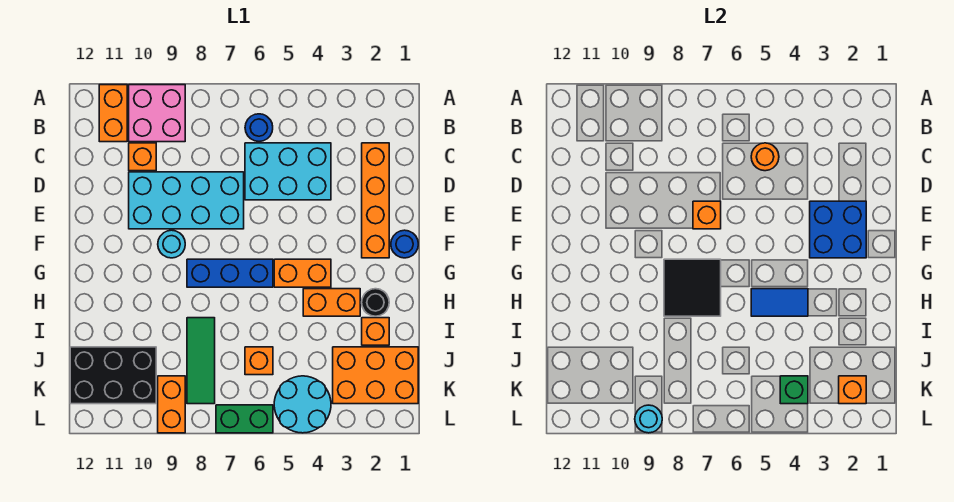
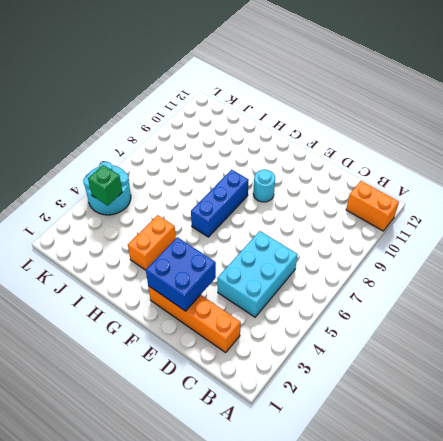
none -> pink brick A9:B10 level 1
none -> blue round brick B6 level 1
none -> orange brick C10 level 1

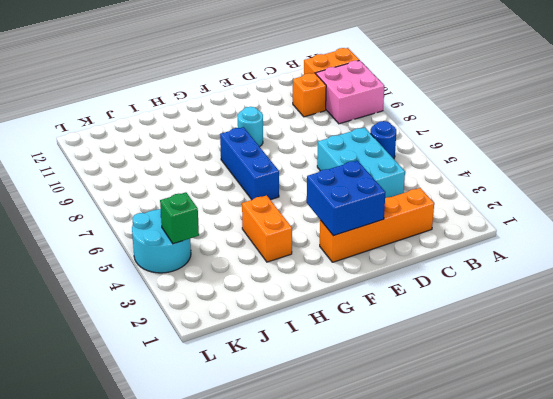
none -> cyan brick D7:E10 level 1
none -> blue round brick F1 level 1
none -> orange brick G4:G5 level 1

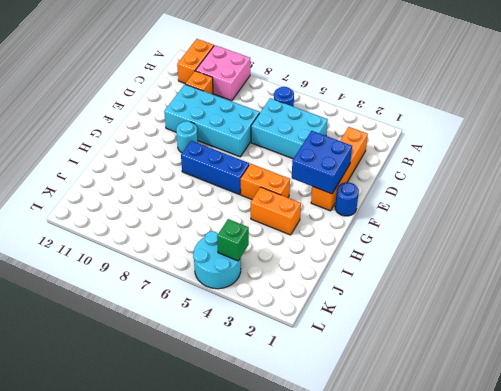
none -> black round brick H2 level 1
none -> orange brick I2 level 1
none -> green tile I8:K8 level 1

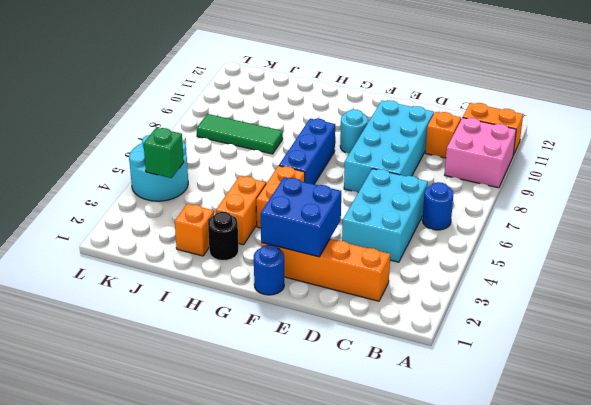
none -> orange brick J1:K3 level 1
none -> orange brick J6 level 1
none -> black brick J10:K12 level 1

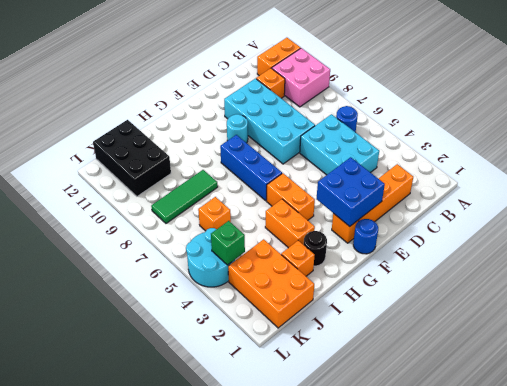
none -> orange brick K9:L9 level 1
none -> green brick L6:L7 level 1
none -> orange round brick C5 level 2

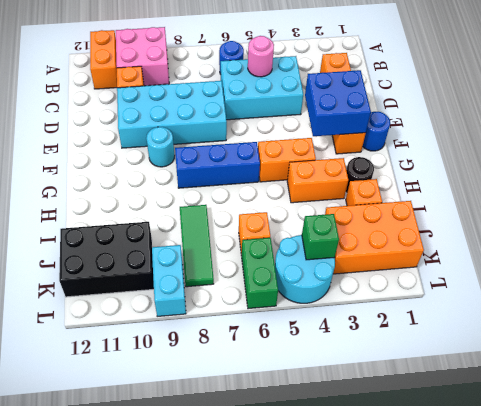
pink round brick C5 level 2 -> orange round brick C5 level 2
green brick K6:L6 level 1 -> green brick L6:L7 level 1
cyan brick K9:L9 level 1 -> orange brick K9:L9 level 1
none -> orange brick E7 level 2
none -> black tile G7:H8 level 2
none -> blue tile H4:H5 level 2

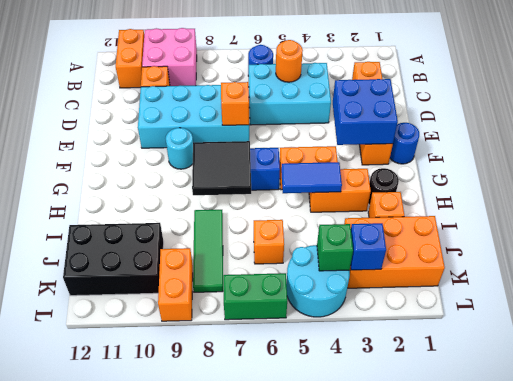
blue brick K3 level 2 -> none
none -> orange brick K2 level 2
none -> cyan round brick L9 level 2

